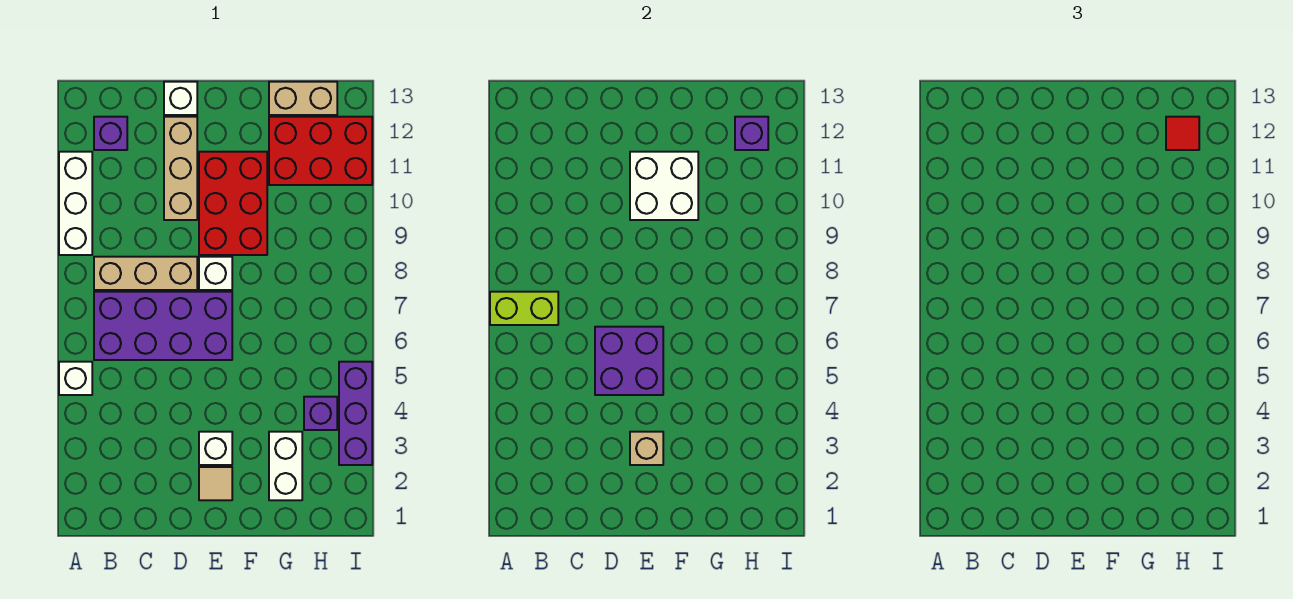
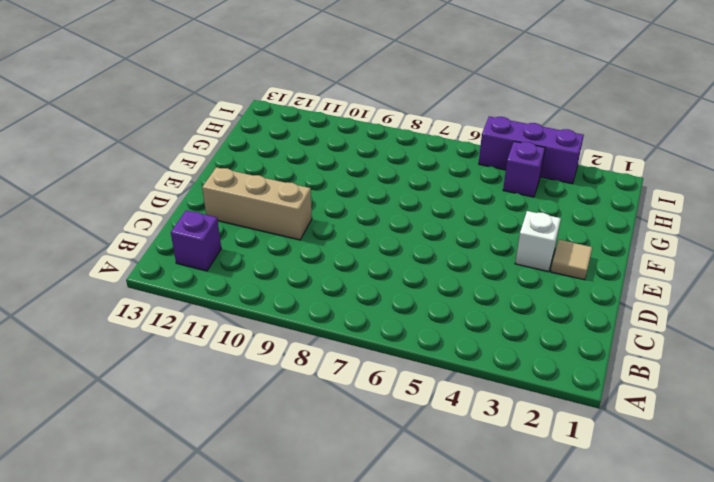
none -> white brick A5 level 1
none -> white brick A9:A11 level 1
none -> purple brick B6:E7 level 1

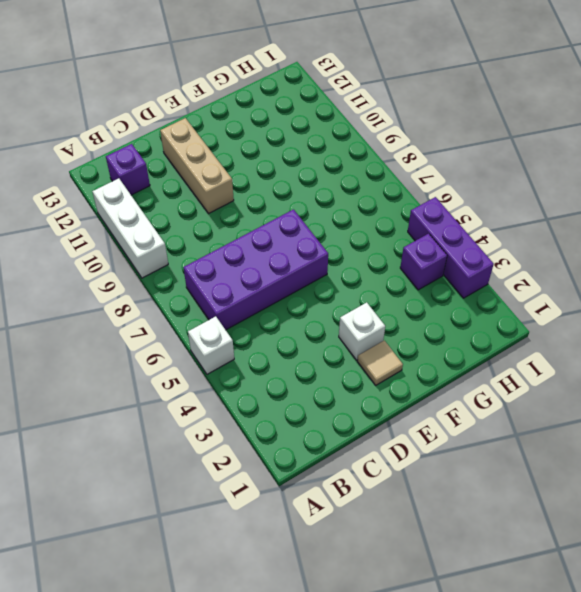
none -> tan brick B8:D8 level 1
none -> white brick D13 level 1
none -> white brick E8 level 1

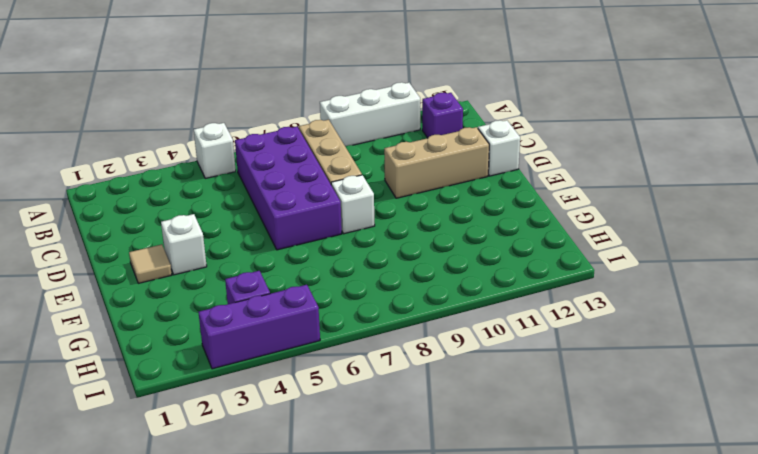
none -> red brick E9:F11 level 1
none -> white brick G2:G3 level 1
none -> red brick G11:I12 level 1

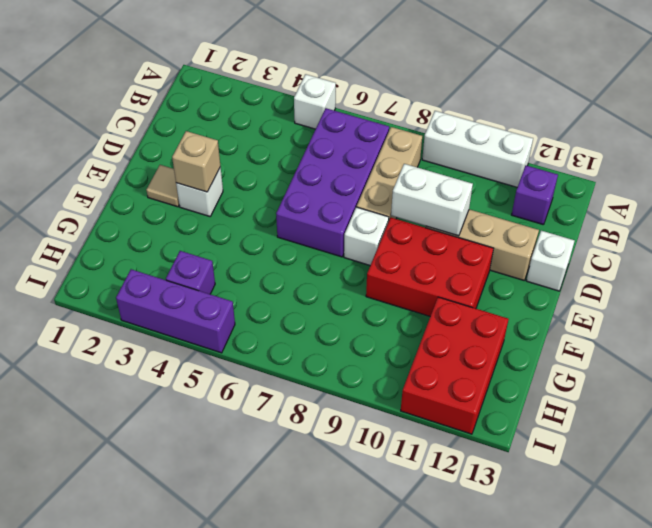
white brick D9:D10 level 2 -> white brick G2:G3 level 1
none -> tan brick G13:H13 level 1
none -> lime brick A7:B7 level 2
none -> purple brick D5:E6 level 2

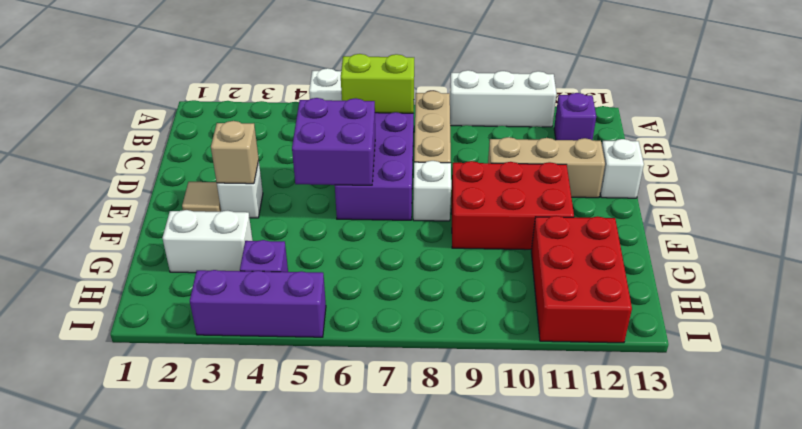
lime brick B6:B7 level 2 -> lime brick A7:B7 level 2
none -> tan brick G13:H13 level 1
none -> white brick E10:F11 level 2
none -> purple brick H12 level 2

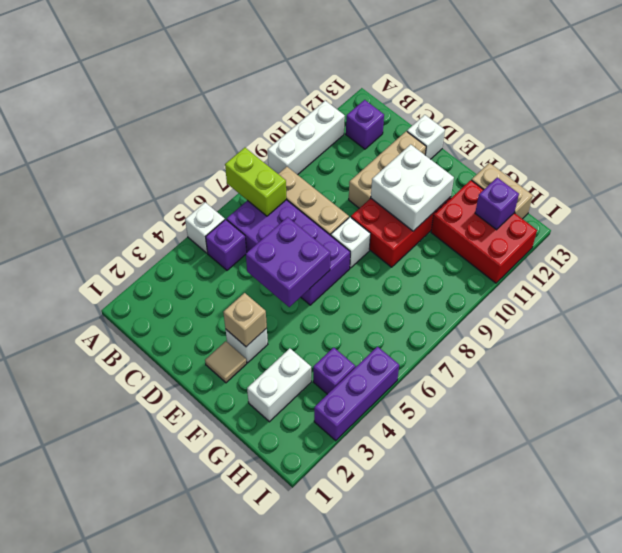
purple brick B5 level 1 -> none
none -> red tile H12 level 3

